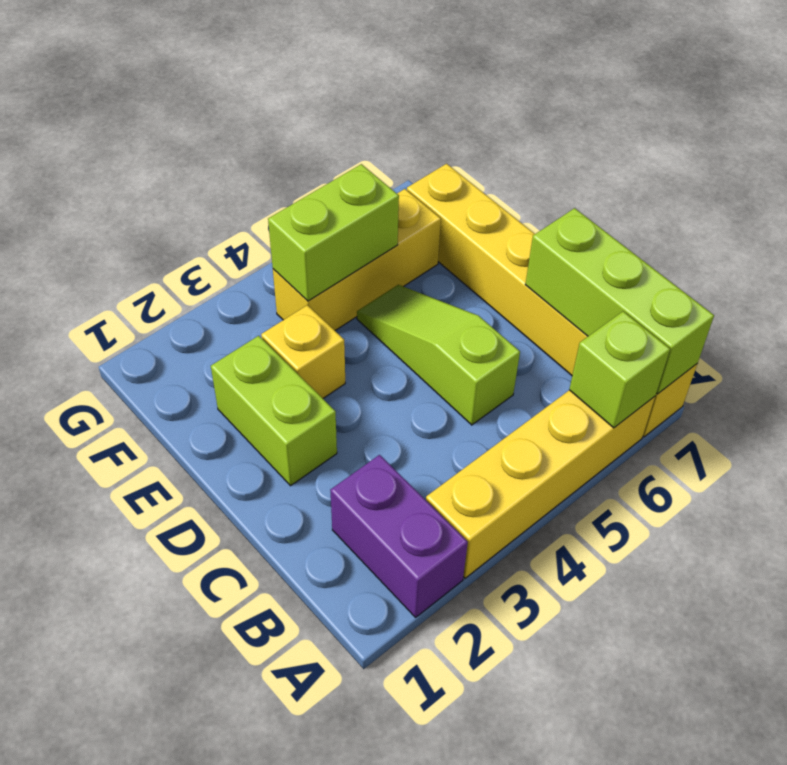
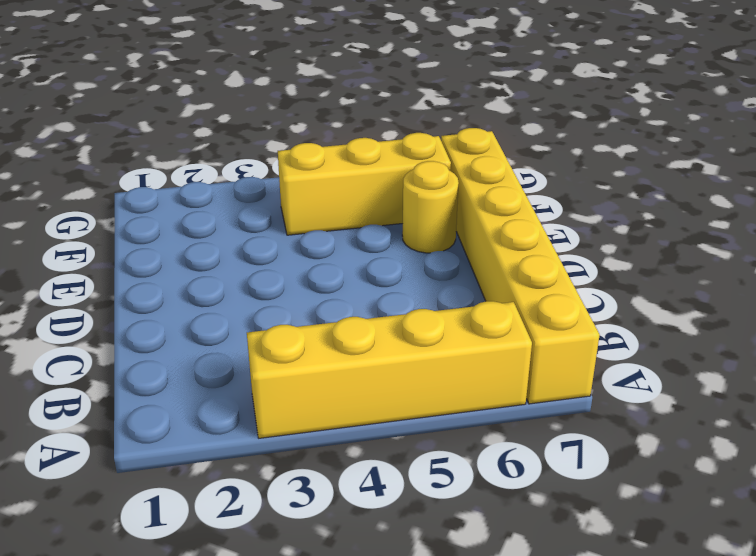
yellow round brick E6 level 1 -> none
none -> purple brick A2:B2 level 1
none -> lime slope C5:E5 level 1 top C

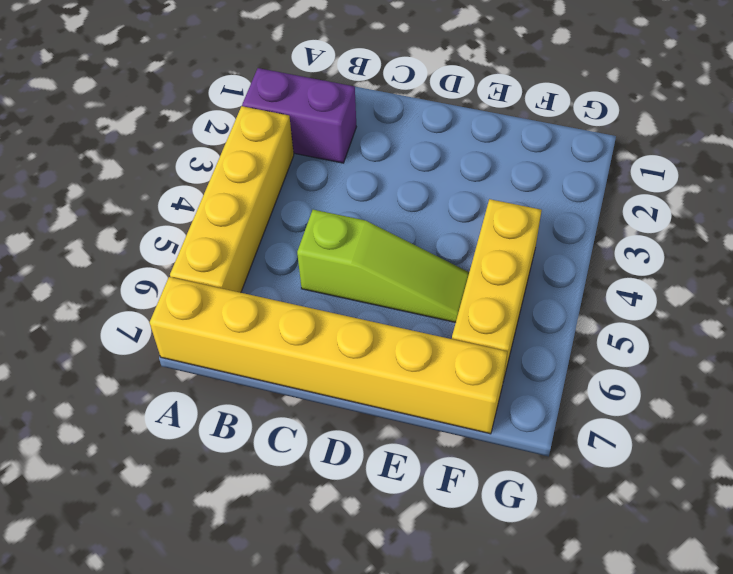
none -> lime brick D2:E2 level 1
none -> yellow brick E3 level 1

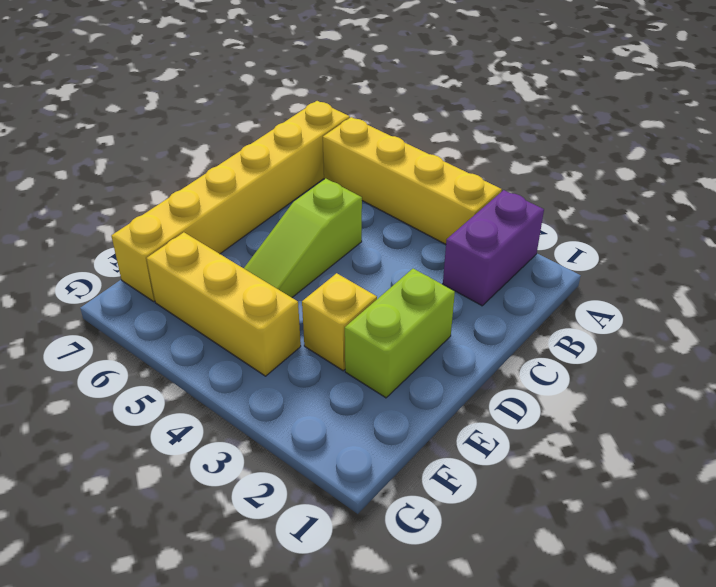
none -> lime brick A6 level 2
none -> lime brick A7:C7 level 2

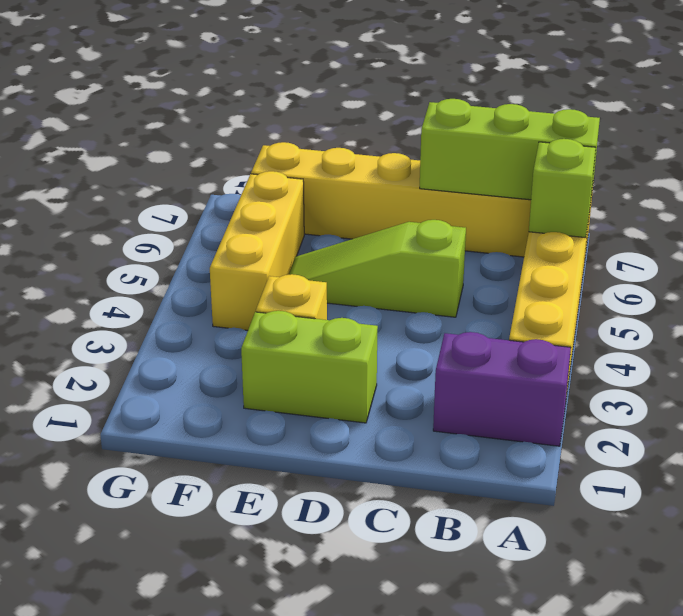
none -> lime brick F4:F5 level 2

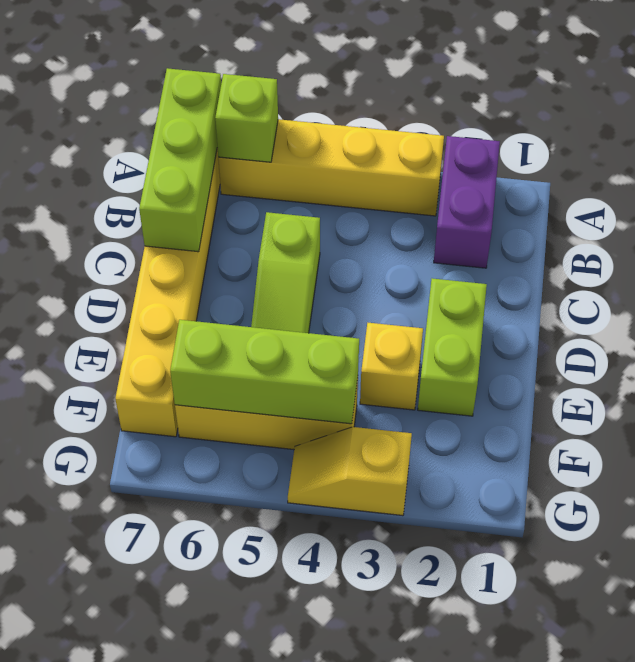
lime brick F4:F6 level 2 -> lime brick F4:F5 level 2
yellow slope G3:G4 level 1 top 3 -> none

